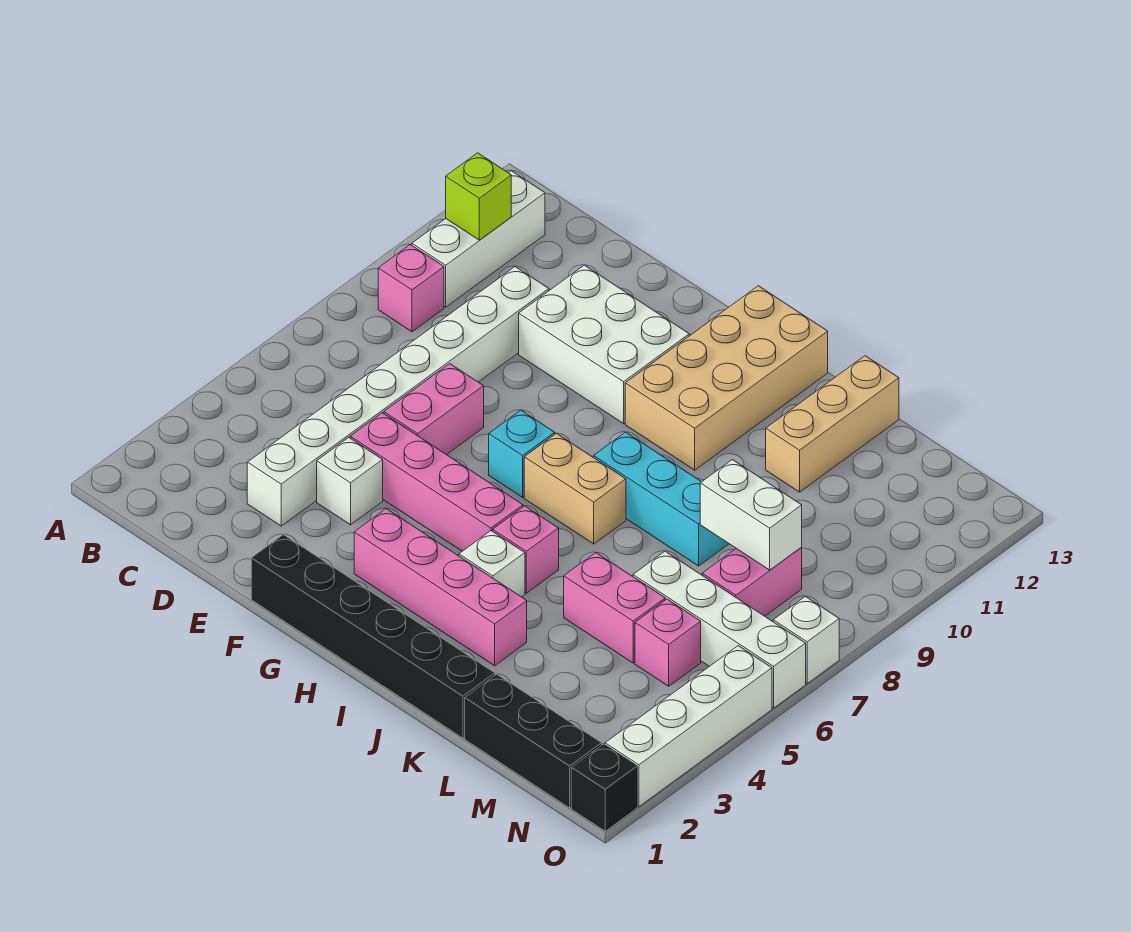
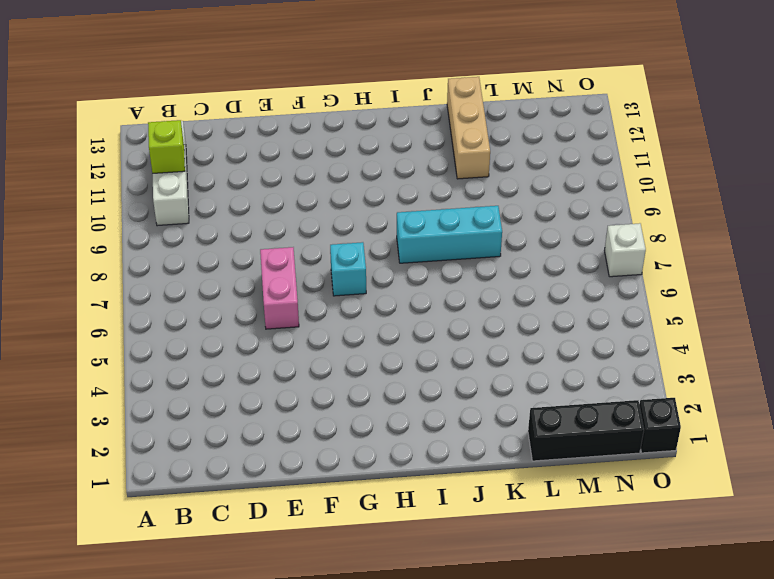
none -> pink brick B9 level 1
none -> white brick D3:D10 level 1
none -> white brick E4 level 1

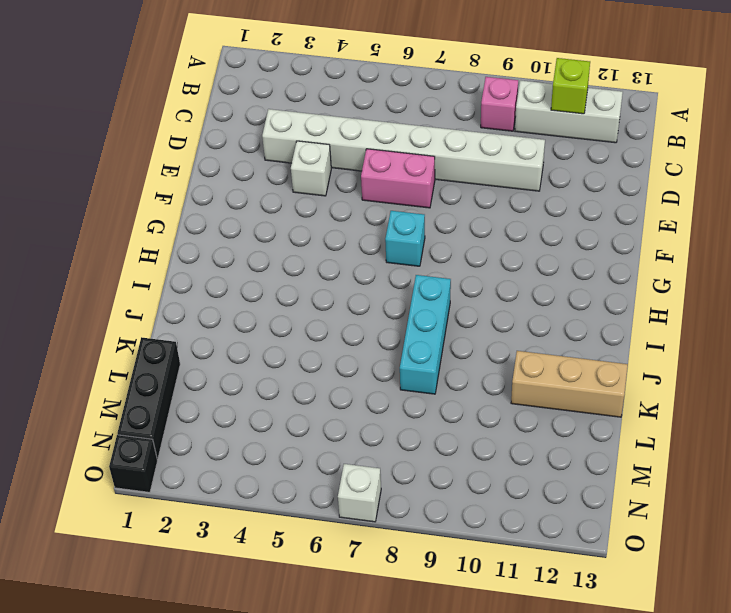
none -> pink brick E5:H5 level 1
none -> white brick E10:G11 level 1
none -> black brick F1:K1 level 1

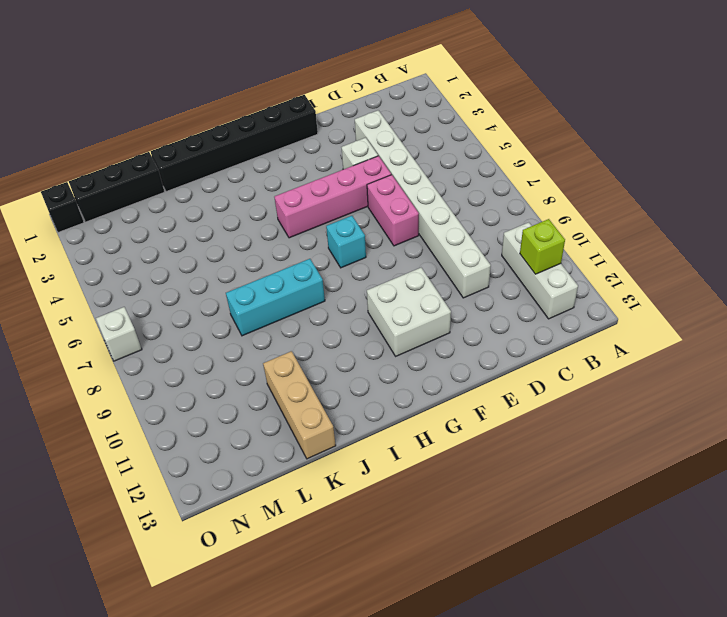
white brick F10:G11 level 1 -> white brick E10:G11 level 1
none -> pink brick B9 level 1
none -> pink brick G3:J3 level 1
none -> tan brick H7:I7 level 1

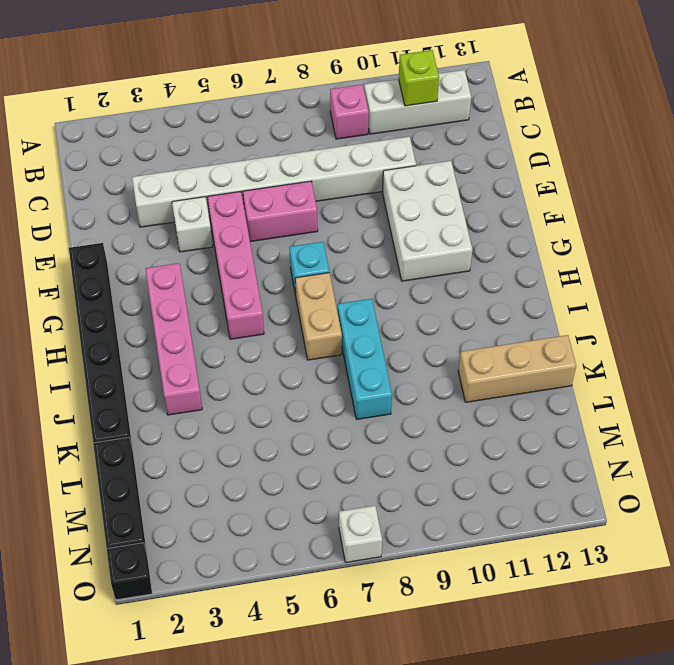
none -> tan brick H10:I13 level 1
none -> white brick I4 level 1
none -> pink brick I5 level 1

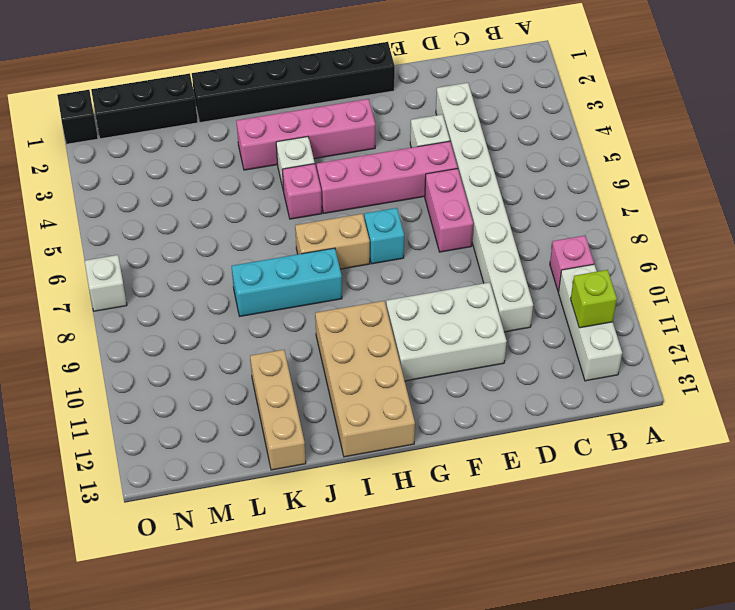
none -> pink brick K5:L5 level 1
none -> white brick L6:O6 level 1
none -> pink brick M5 level 1

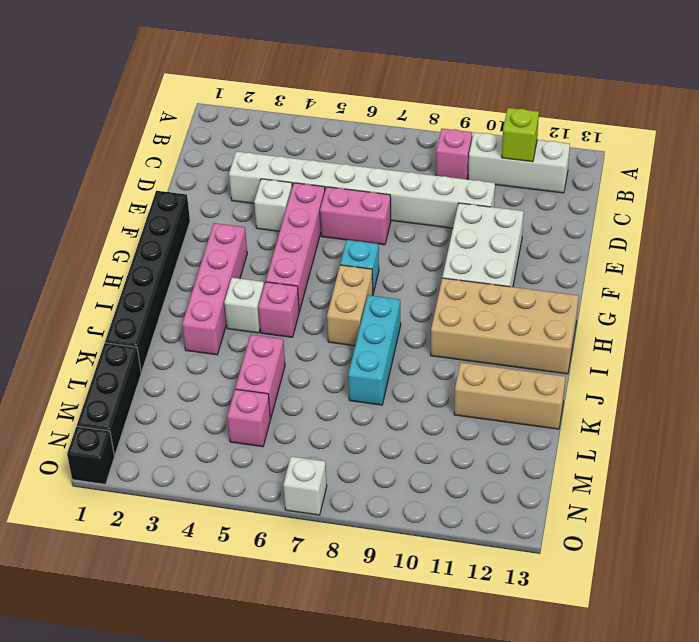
none -> white brick L6:O6 level 1
none -> pink brick M7:M8 level 1
none -> white brick O2:O5 level 1

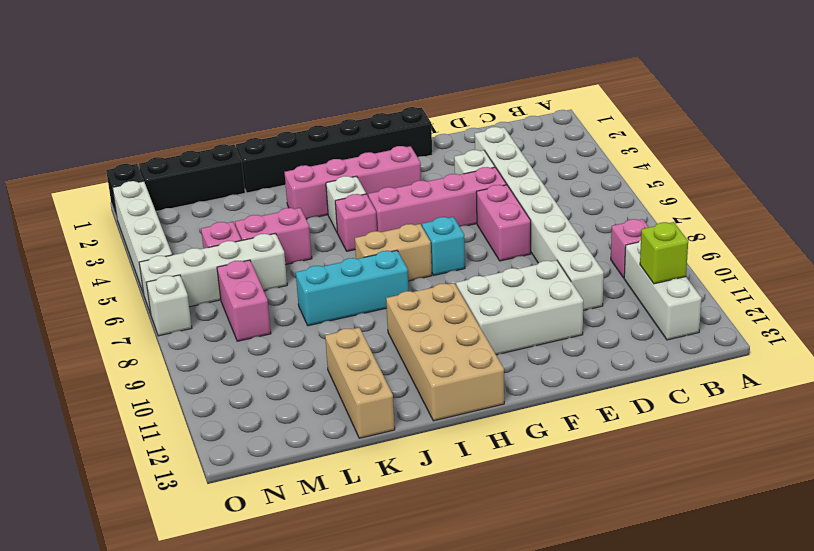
none -> white brick L8:M8 level 2

